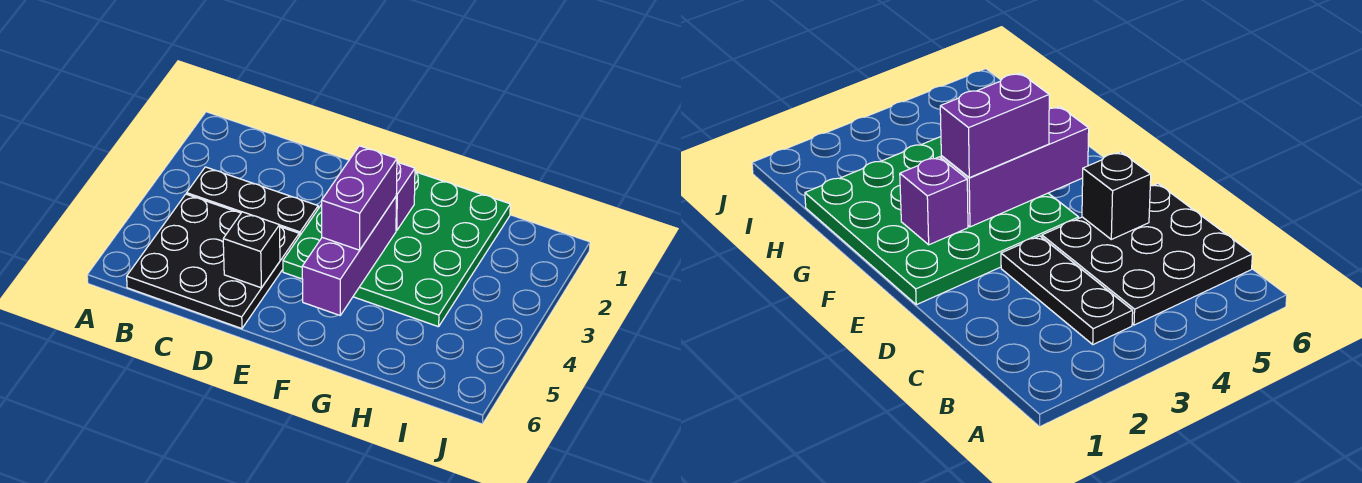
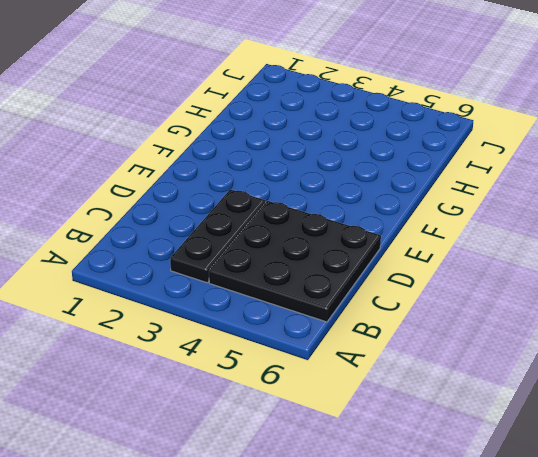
none -> green plate E1:H4 level 1
none -> black brick D5 level 2

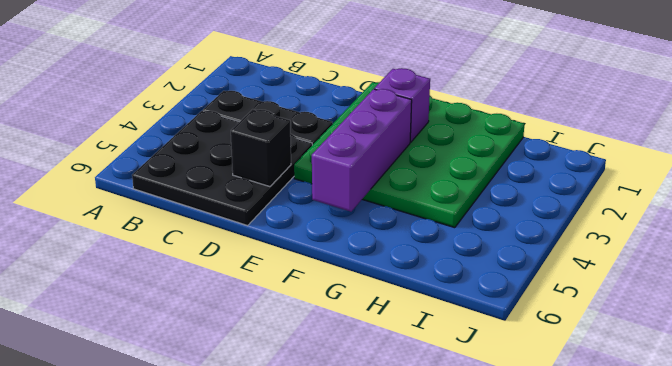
none -> purple brick F3:F4 level 3

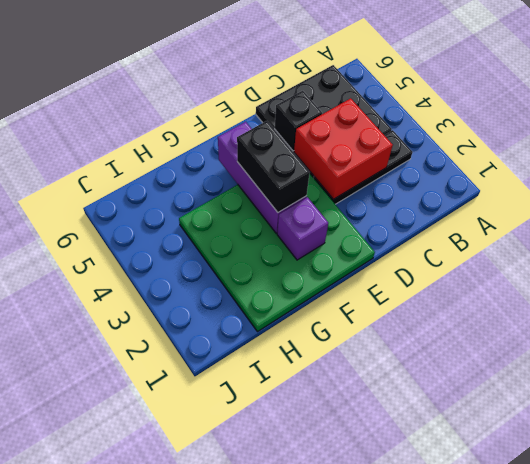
red brick C3:D4 level 2 -> none
black brick F3:F4 level 3 -> purple brick F3:F4 level 3

